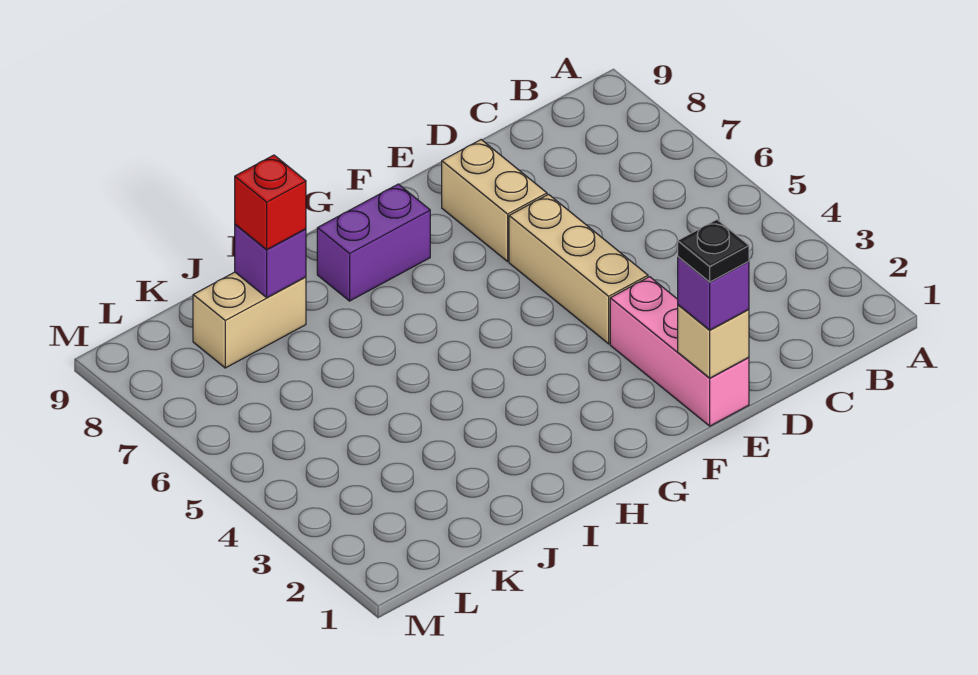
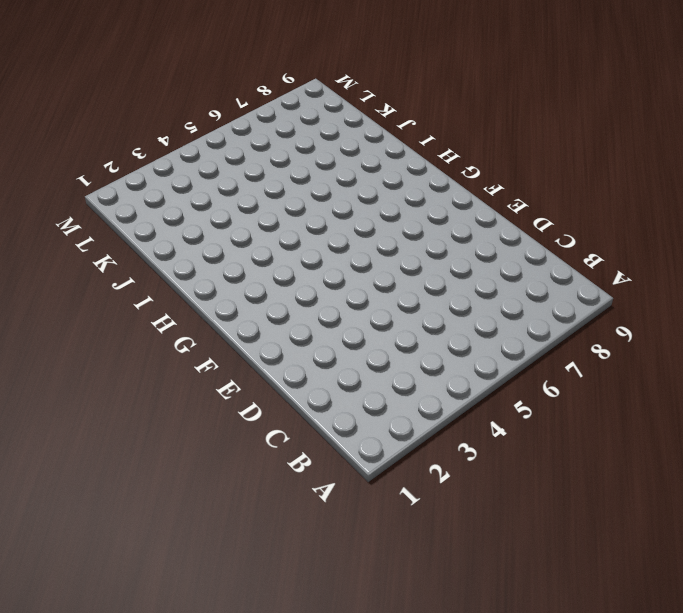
none -> pink brick E1:E3 level 1
none -> tan brick E4:E6 level 1

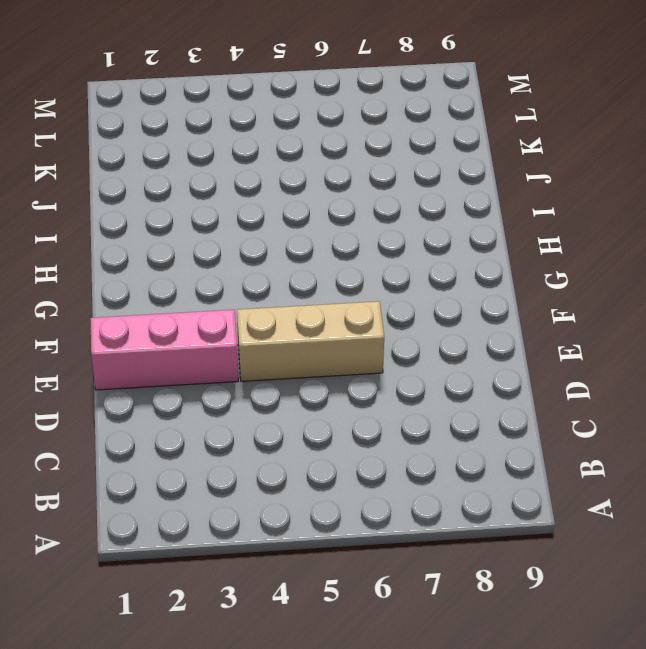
none -> tan brick E7:E8 level 1
none -> purple brick G8:H8 level 1

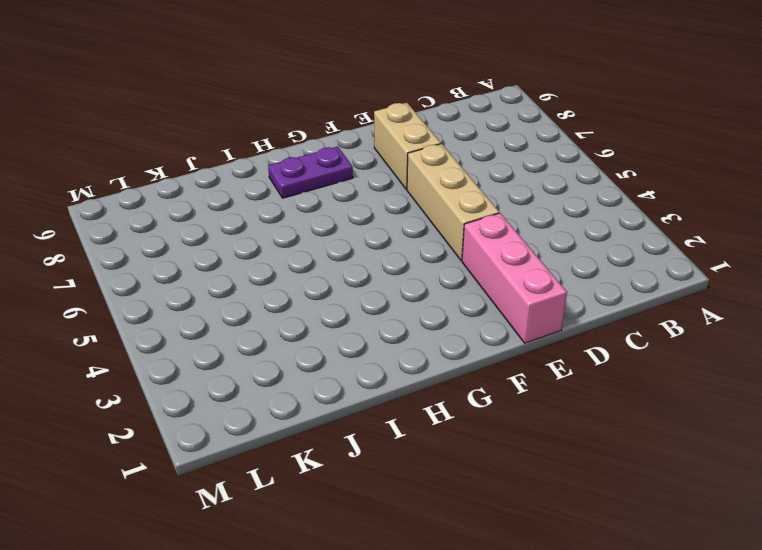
purple plate G8:H8 level 1 -> purple brick G8:H8 level 1
none -> tan brick J8:K8 level 1
none -> tan brick E1 level 2

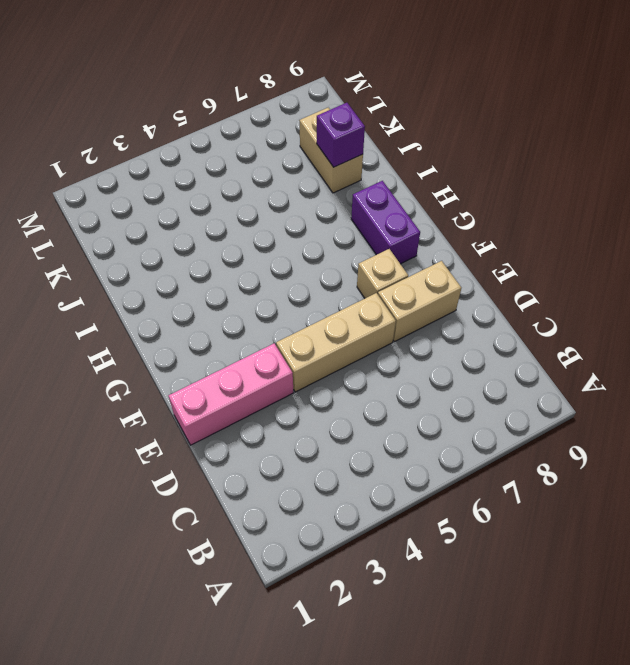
tan brick F7 level 1 -> tan brick E1 level 2
none -> purple brick E1 level 3
none -> red brick J8 level 3

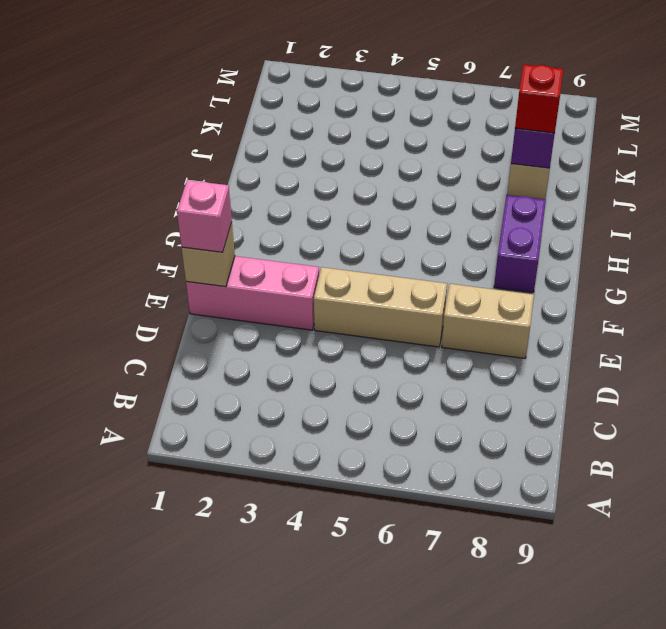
pink brick E1 level 3 -> purple brick E1 level 3
none -> black plate E1 level 4

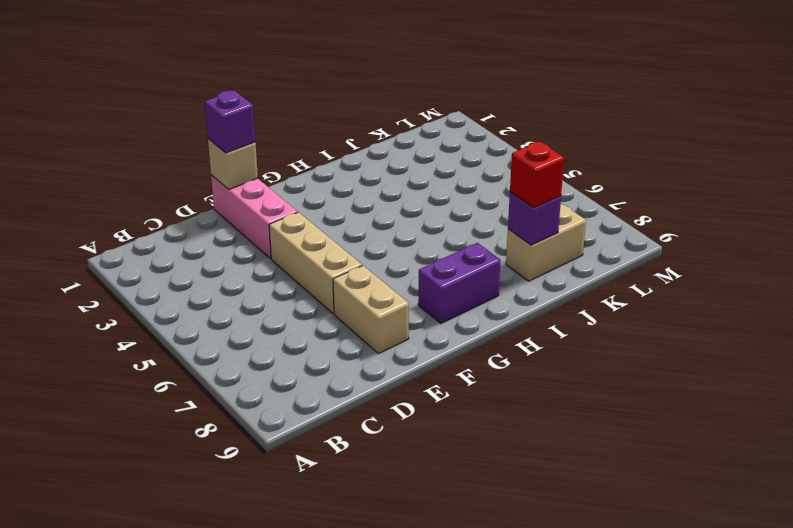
none -> black plate E1 level 4

